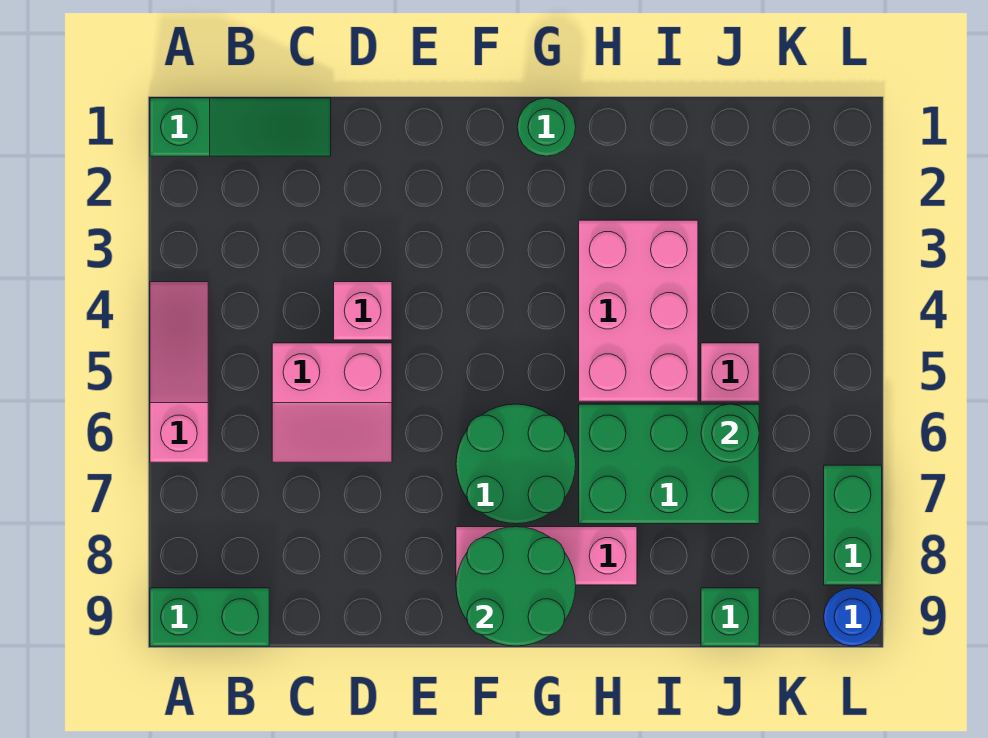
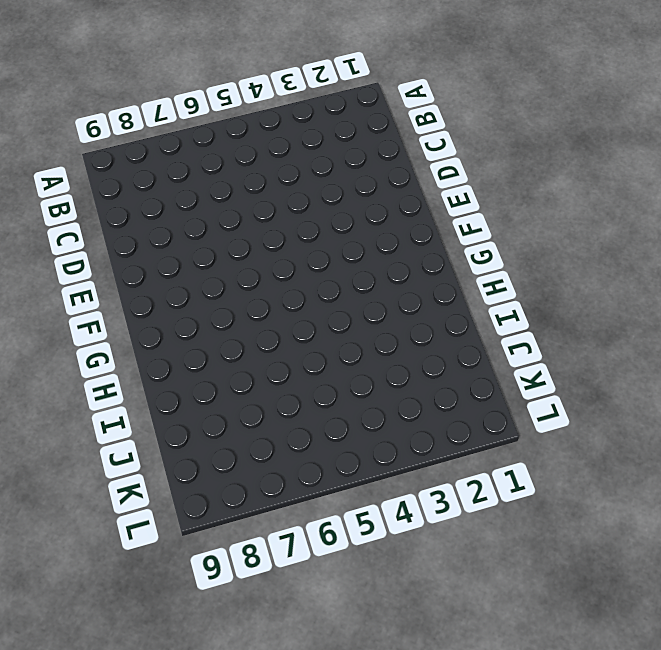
none -> green slope A1:C1 level 1 top A
none -> pink slope A4:A6 level 1 top 6
none -> green brick A9:B9 level 1

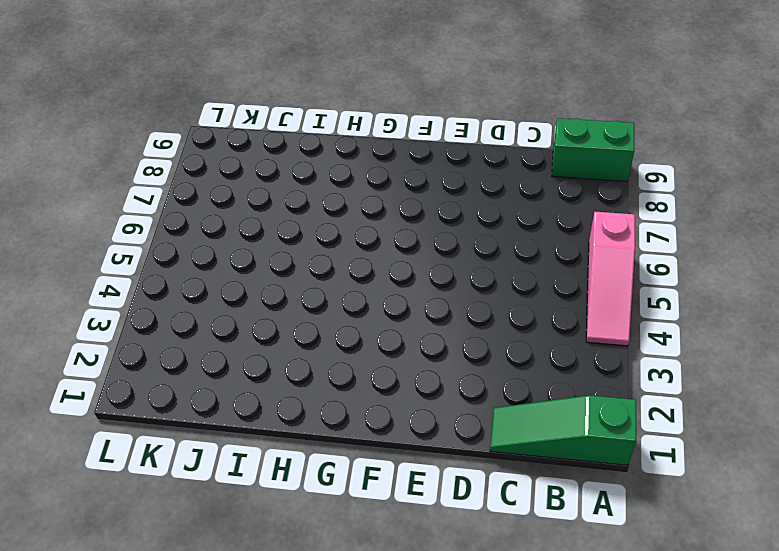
none -> pink slope C5:D6 level 1 top 5
none -> pink brick D4 level 1
none -> green round brick F6:G7 level 1

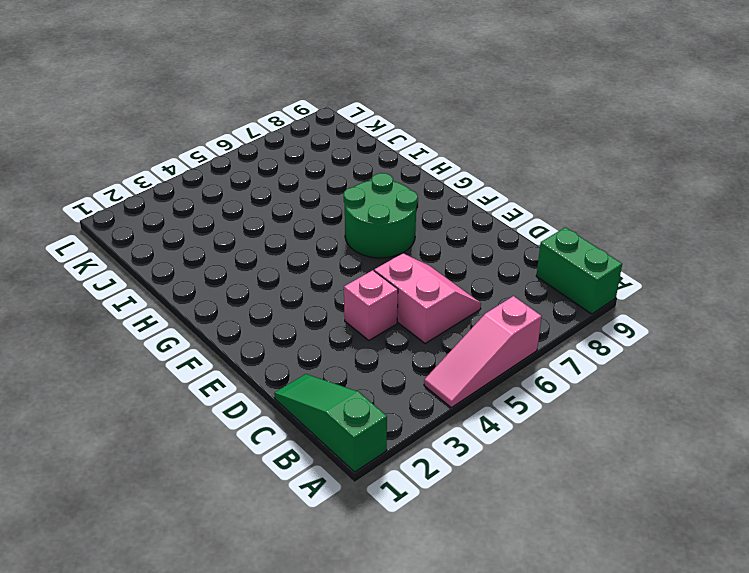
none -> pink brick F8:H8 level 1
none -> green round brick G1 level 1
none -> pink brick H3:I5 level 1

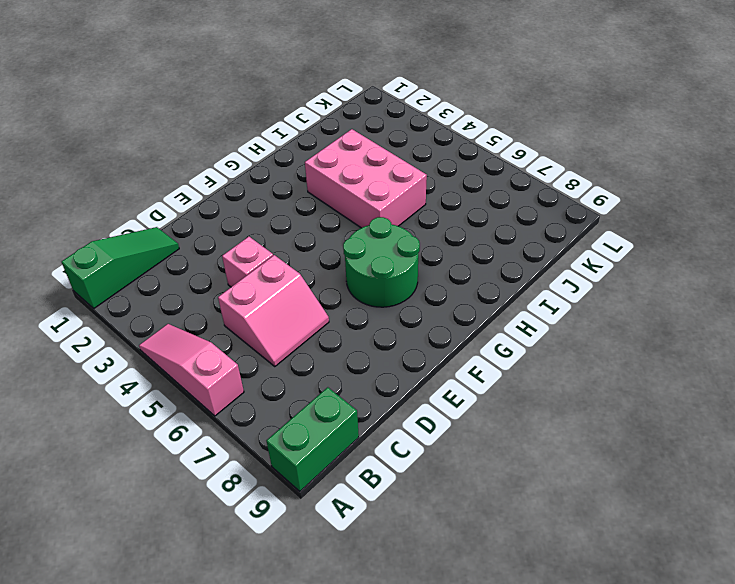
none -> pink brick F8:H8 level 1
none -> green round brick G1 level 1
none -> green brick H6:J7 level 1

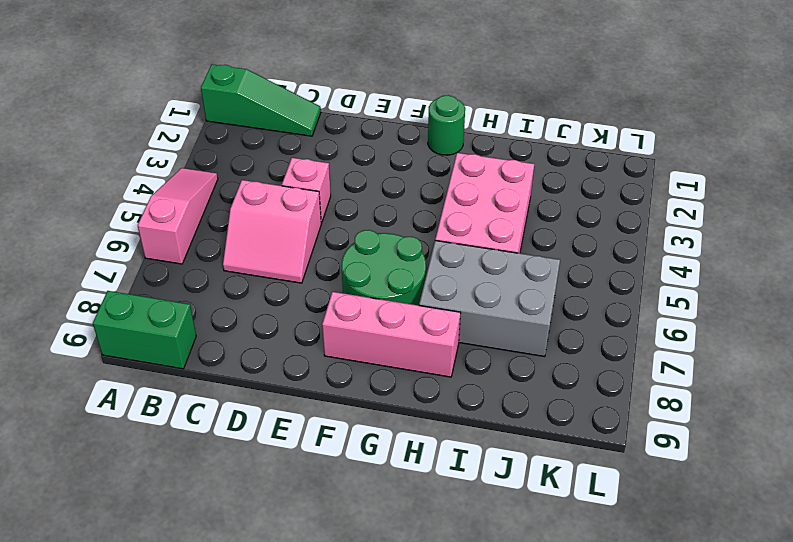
grey brick H6:J7 level 1 -> green brick H6:J7 level 1
none -> pink brick J5 level 1
none -> green brick J9 level 1
none -> green brick L7:L8 level 1

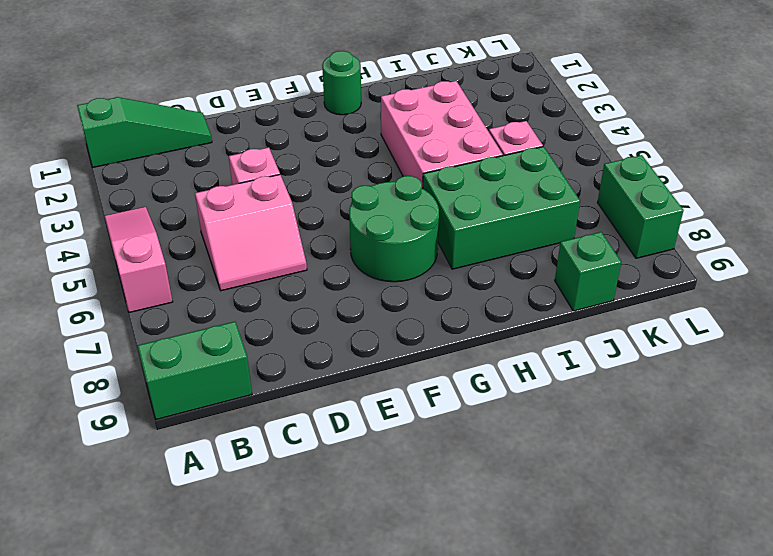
none -> pink brick F8:H8 level 1
none -> blue round brick L9 level 1
none -> green round brick F8:G9 level 2

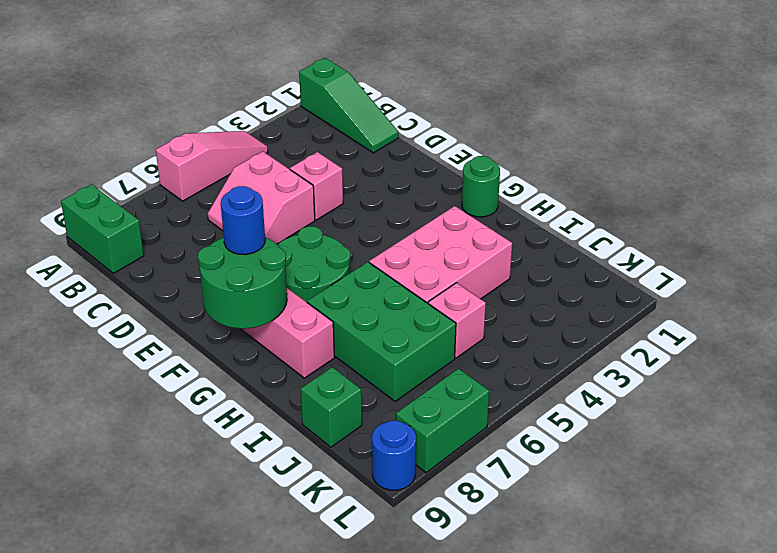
blue round brick F8 level 3 -> none
none -> green round brick J6 level 2

